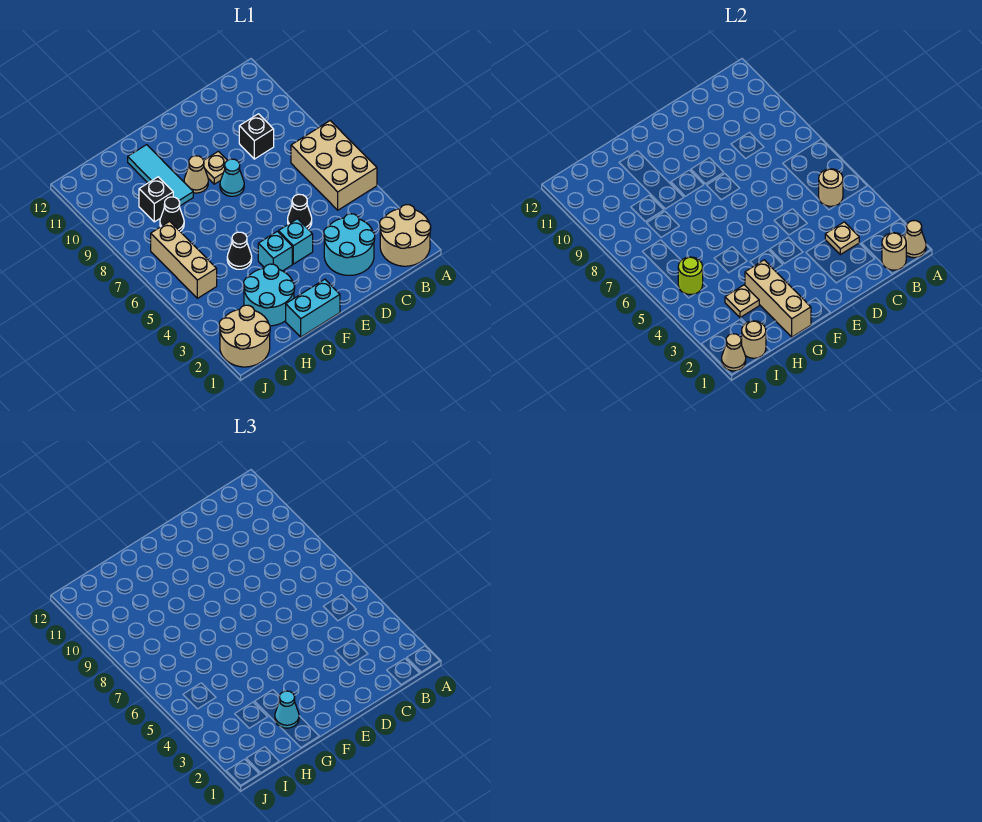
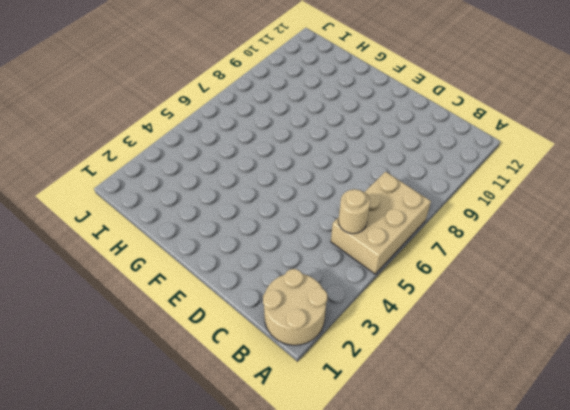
none -> cyan round brick C2:D3 level 1
none -> black brick C9 level 1
none -> black cone D5 level 1

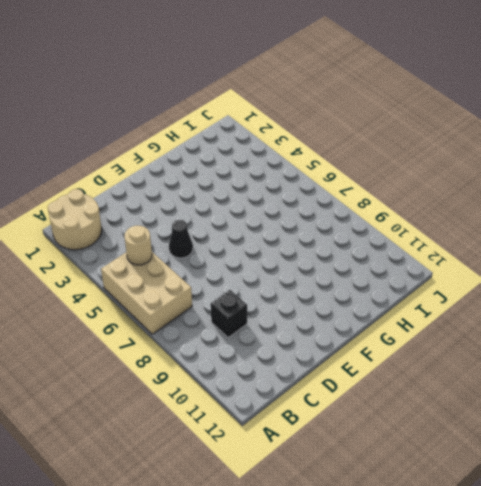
none -> cyan round brick C2:D3 level 1
none -> cyan brick E4 level 1
none -> cyan cone E8 level 1

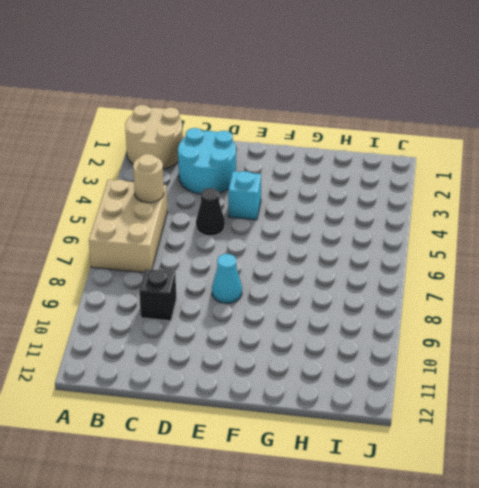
none -> tan plate E9 level 1
none -> cyan brick F1:G1 level 1
none -> cyan brick F4 level 1

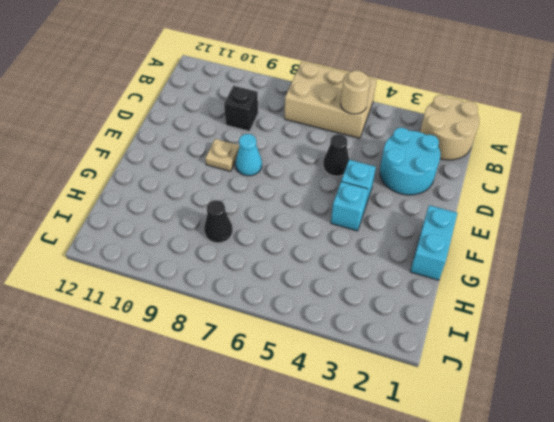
none -> tan cone F9 level 1
none -> cyan round brick G2:H3 level 1
none -> black cone G5 level 1

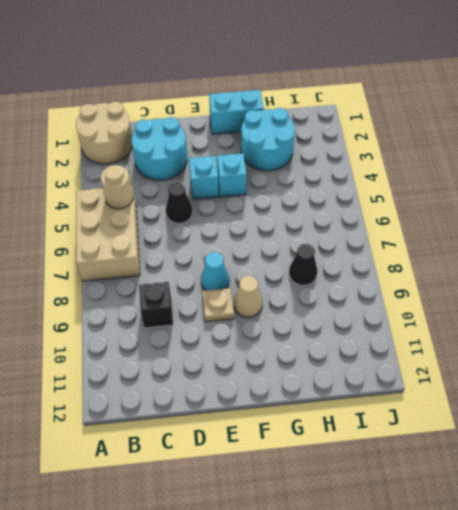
none -> black cone G5 level 1
none -> cyan tile G9:G11 level 1
none -> black brick H9 level 1

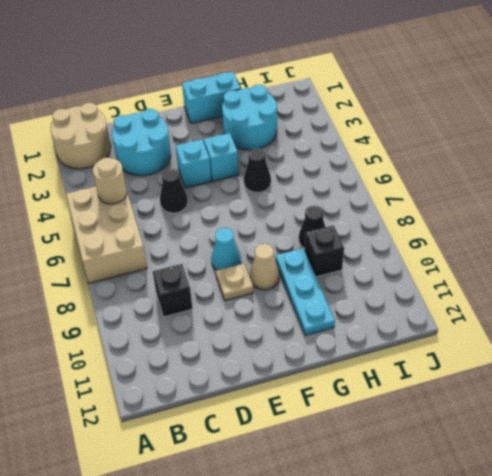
cyan plate G9:G11 level 1 -> cyan tile G9:G11 level 1
none -> tan round brick I1:J2 level 1
none -> tan brick I5:I7 level 1
none -> tan cone A1 level 2

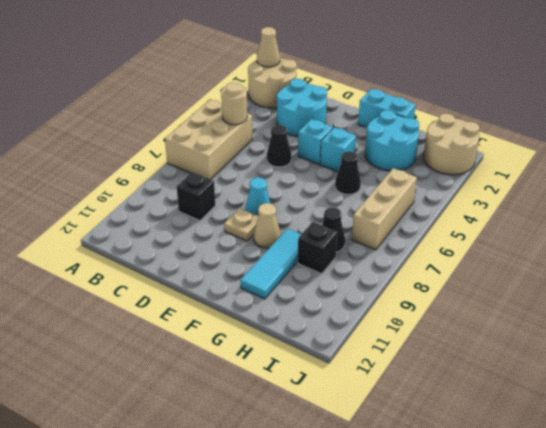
none -> tan round brick B1 level 2
none -> tan plate C3 level 2
none -> tan brick G1:G3 level 2

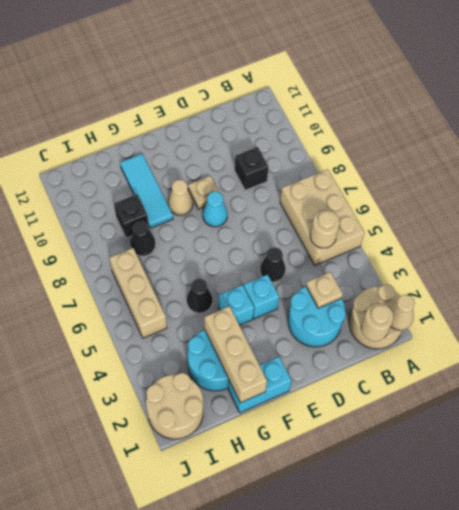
none -> tan plate H3 level 2
none -> tan round brick I1 level 2
none -> lime round brick I5 level 2

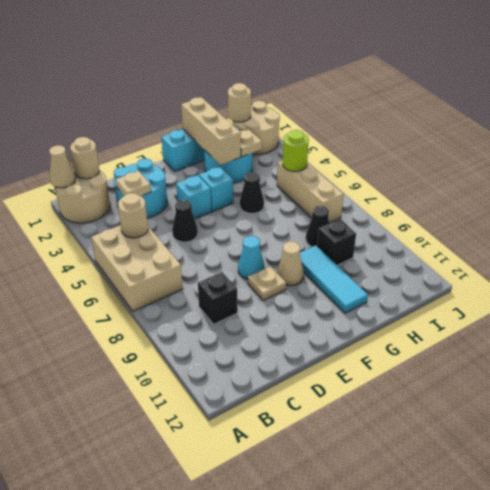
none -> tan cone J1 level 2
none -> cyan cone G2 level 3

